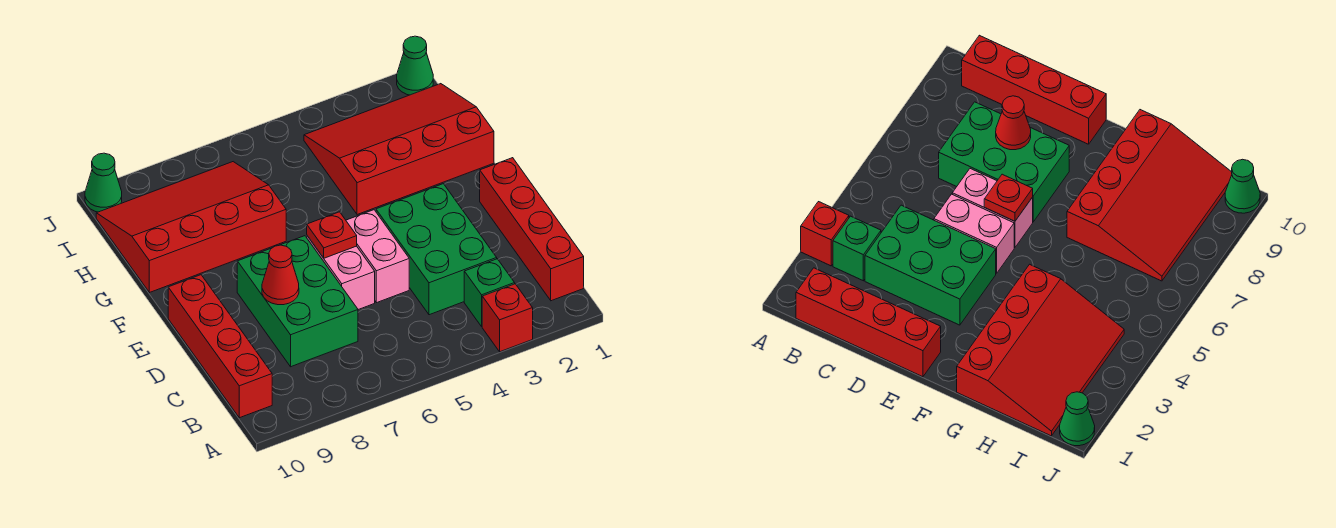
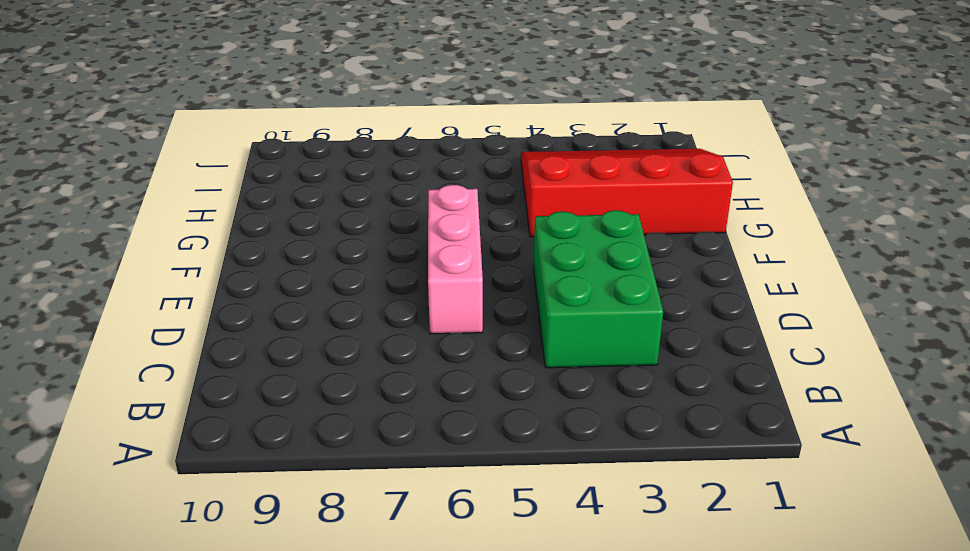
pink brick D6:F6 level 1 -> pink brick D6:E6 level 1
none -> red brick A3 level 1
none -> red brick B1:E1 level 1
none -> green brick B3 level 1

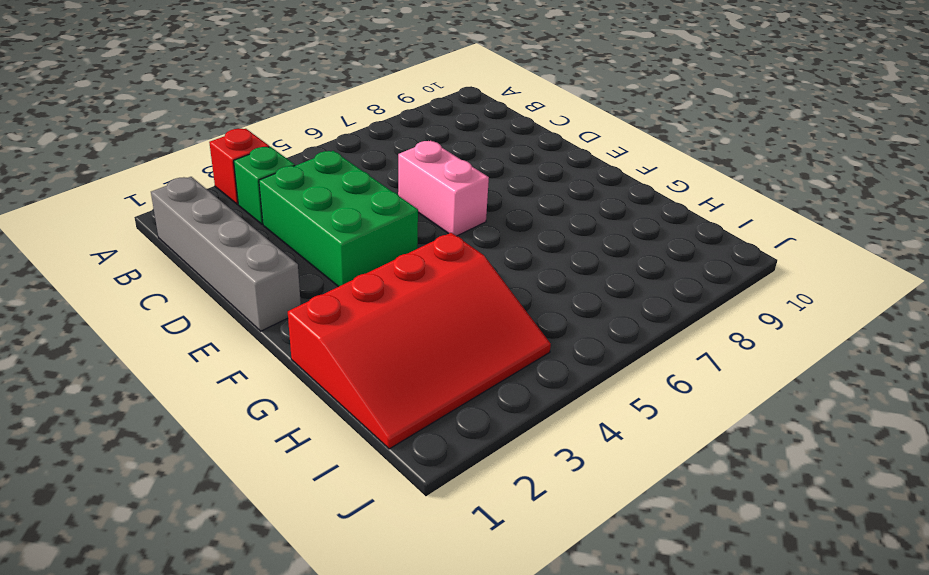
grey brick B1:E1 level 1 -> red brick B1:E1 level 1
none -> red brick B10:E10 level 1
none -> green brick C7:E8 level 1
none -> pink brick D5:E5 level 1

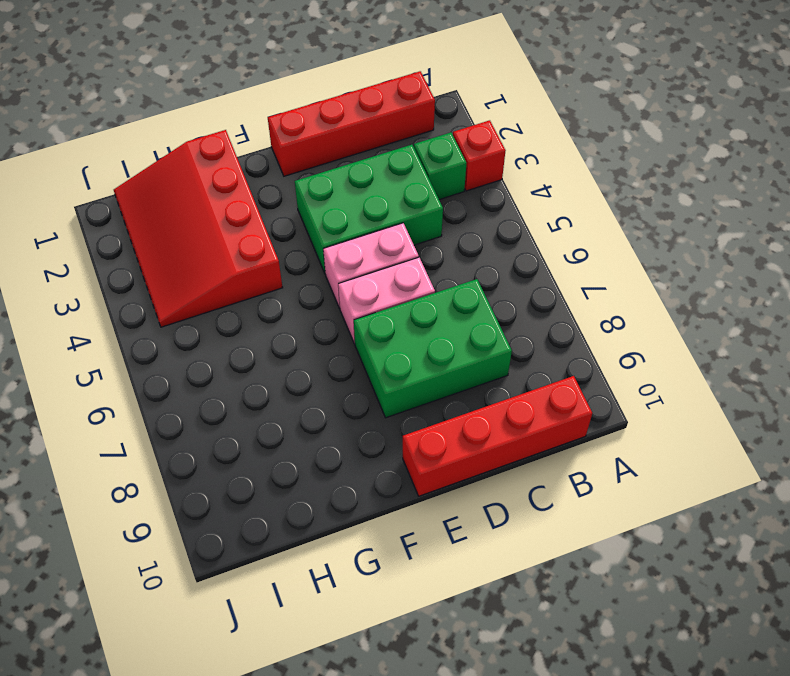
none -> red slope G7:I10 level 1 top G
none -> green cone J1 level 1
none -> green cone J10 level 1

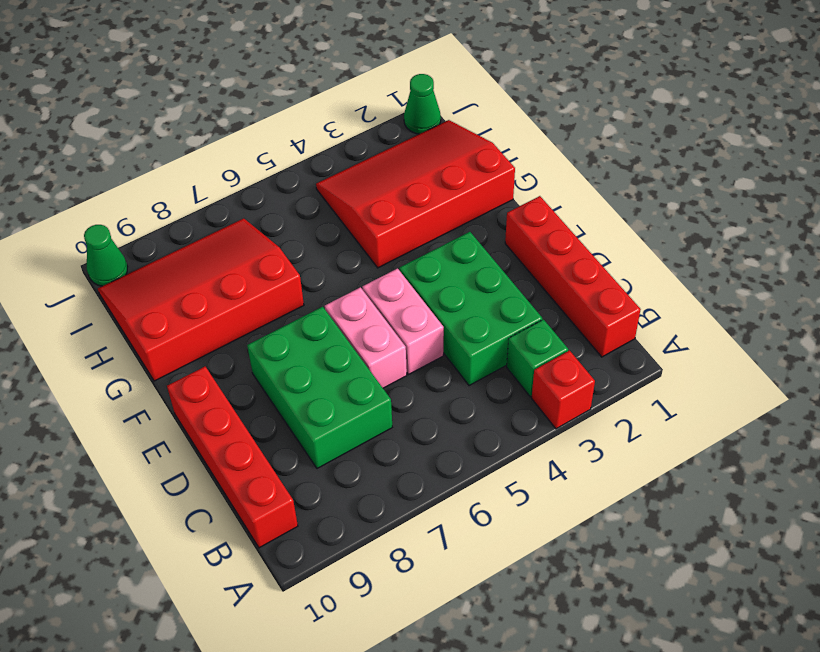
none -> red cone D8 level 2
none -> red plate E6 level 2

